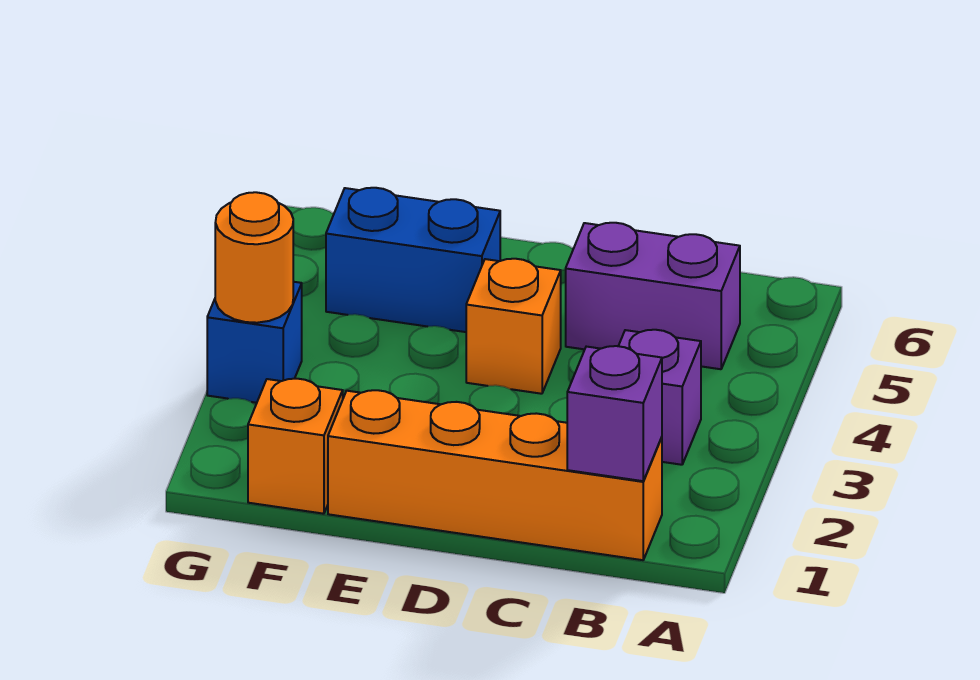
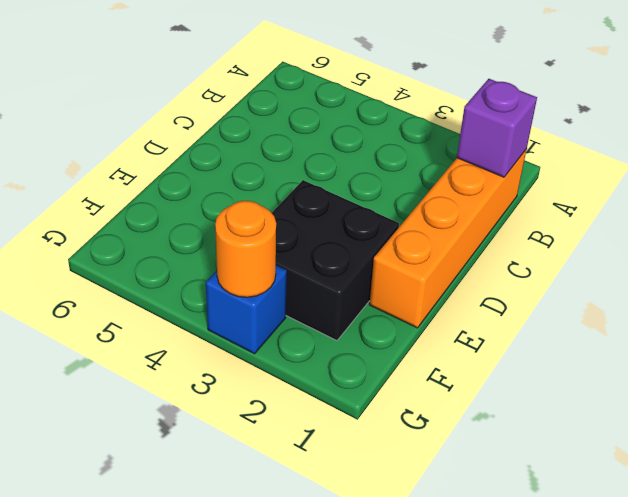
black brick E2:F3 level 1 -> none
none -> purple brick B3 level 1
none -> purple brick B5:C5 level 1

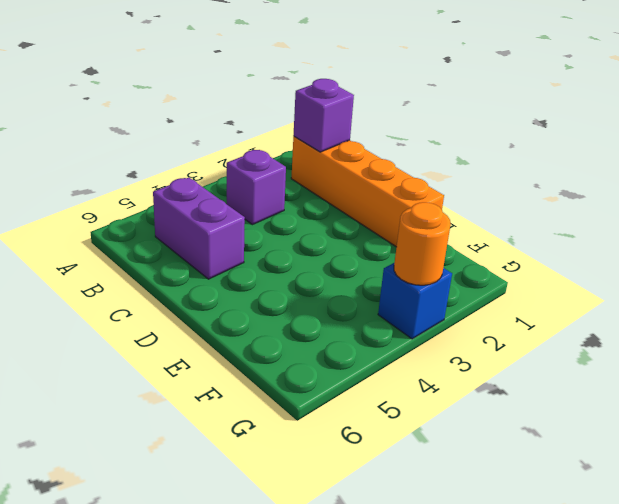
none -> orange brick D4 level 1
none -> blue brick E5:F5 level 1

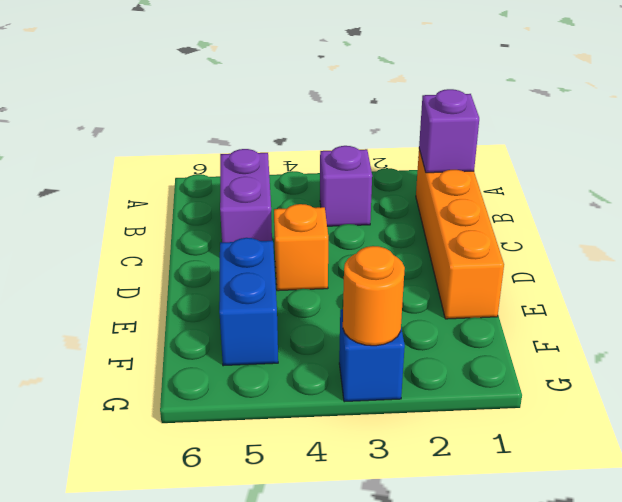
none -> orange brick F1 level 1

